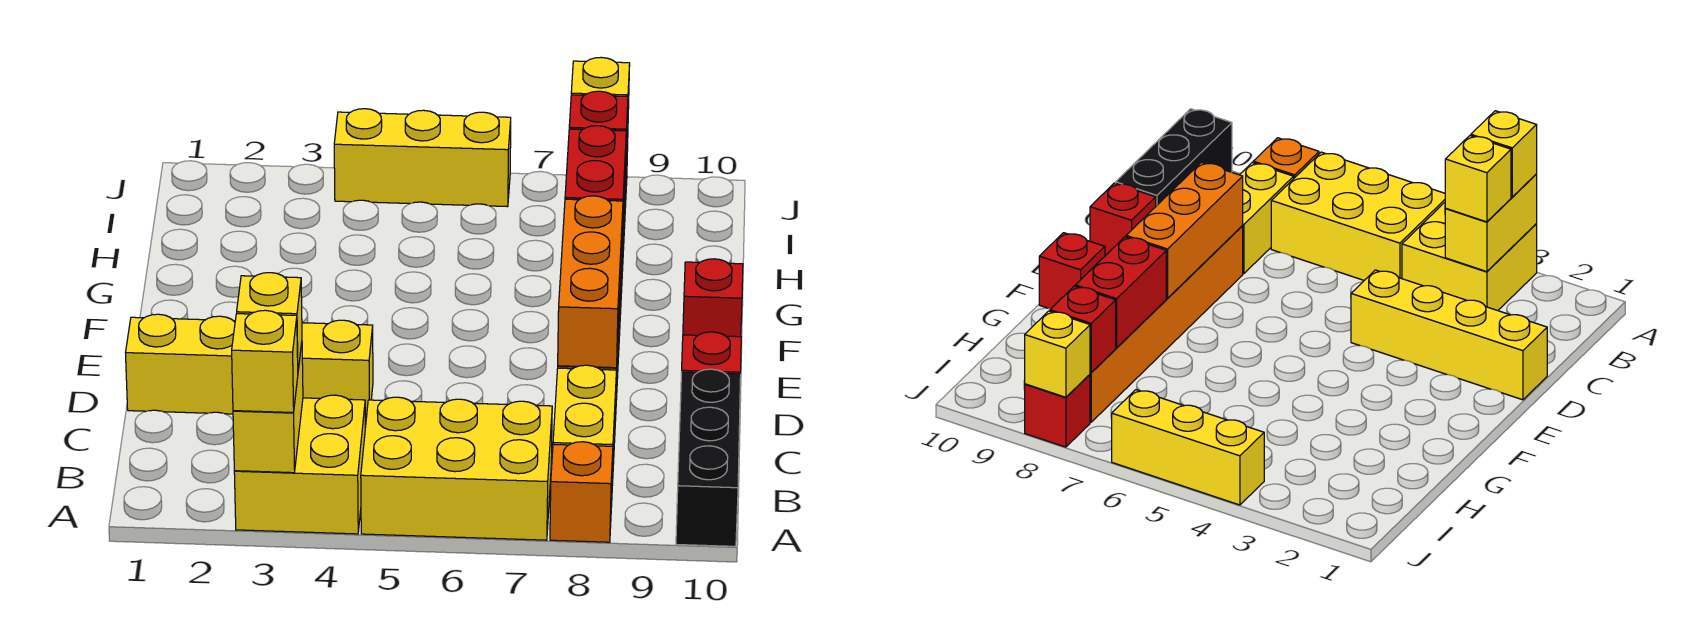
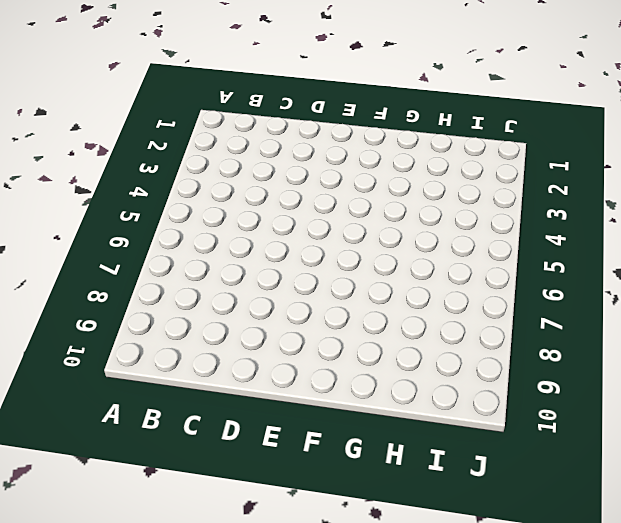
none -> yellow brick A3:B4 level 1
none -> yellow brick A5:B7 level 1
none -> orange brick A8 level 1

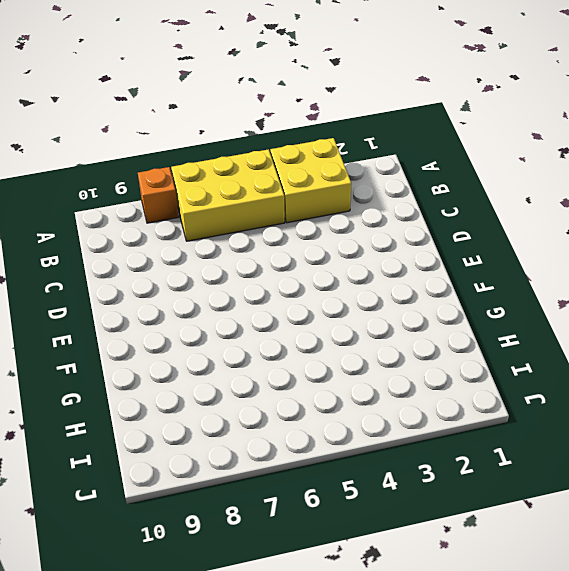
none -> black brick A10:C10 level 1
none -> yellow brick B8:C8 level 1
none -> yellow brick D1:D4 level 1

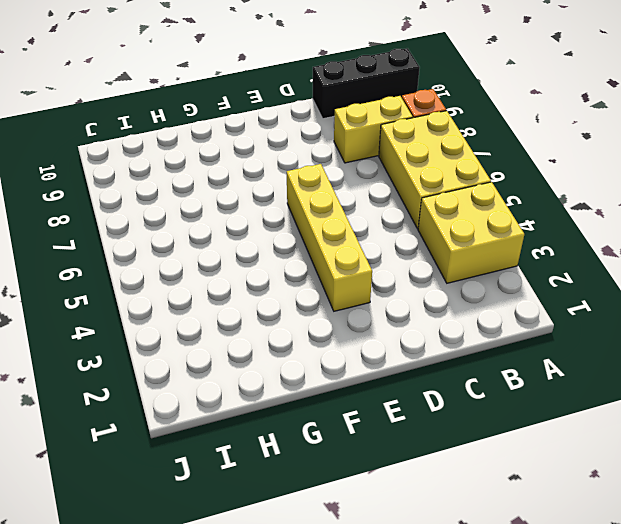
yellow brick E3:E6 level 1 -> yellow brick D1:D4 level 1
none -> orange brick D8:I8 level 1
none -> red brick D10 level 1
none -> red brick F10 level 1

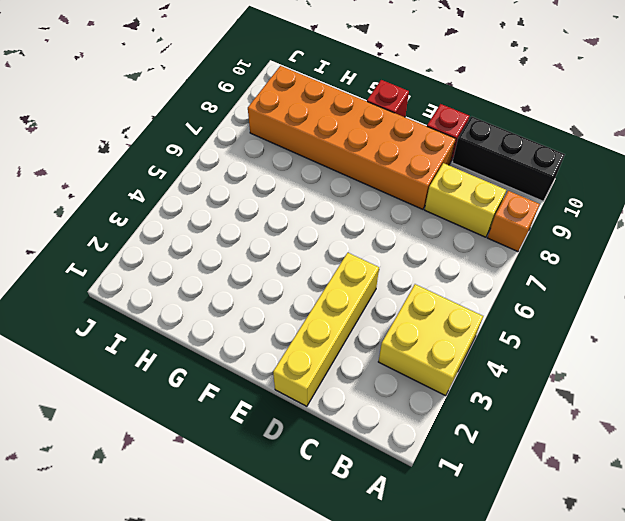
orange brick D8:I9 level 1 -> orange brick D8:I8 level 1
none -> yellow brick A5:B7 level 1
none -> yellow brick J4:J6 level 1
none -> red brick J8 level 1

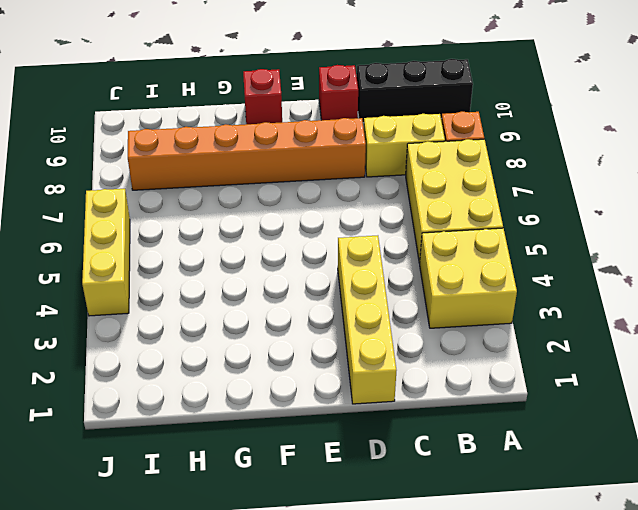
none -> red brick J8 level 1
none -> yellow brick A3:B3 level 2
none -> orange brick D8:F8 level 2

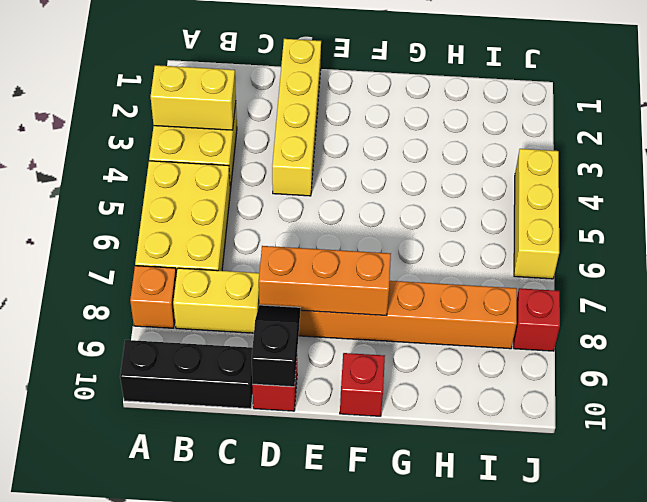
black slope D9:D10 level 2 top 10 -> none
none -> red brick G8:H8 level 2
none -> red brick I8 level 2
none -> yellow brick J8 level 2

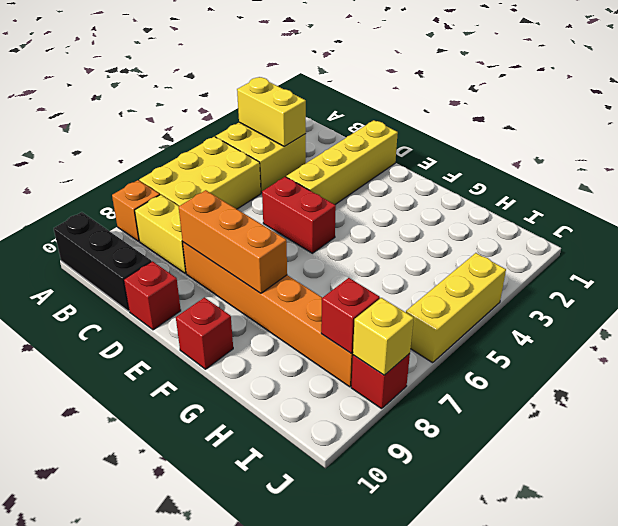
red brick D5:E5 level 1 -> red brick G8:H8 level 2
none -> yellow brick A3 level 3
none -> yellow brick B3 level 3

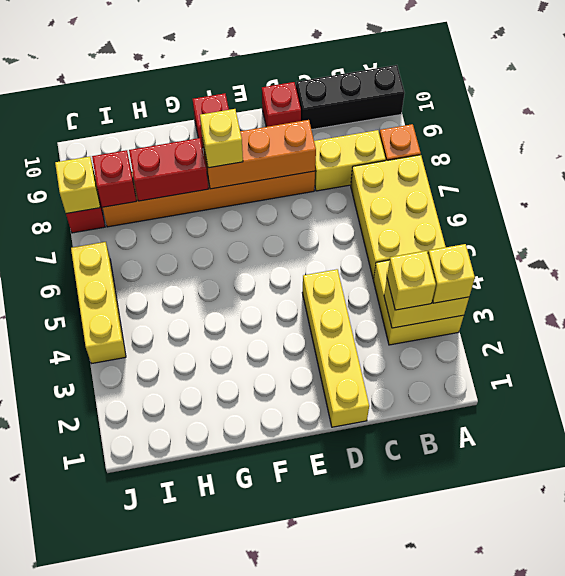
yellow brick F8 level 3 -> none

